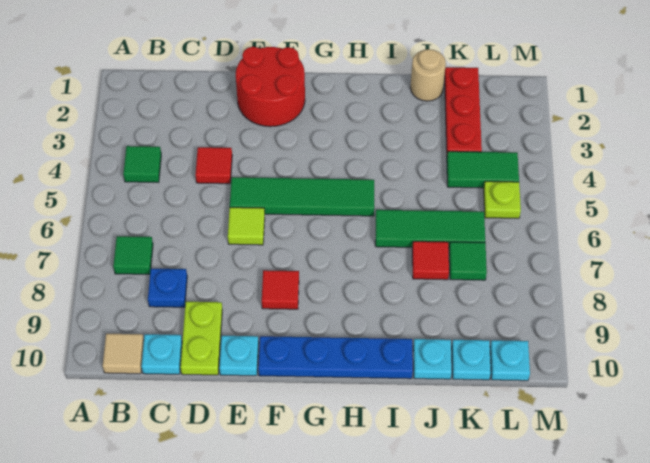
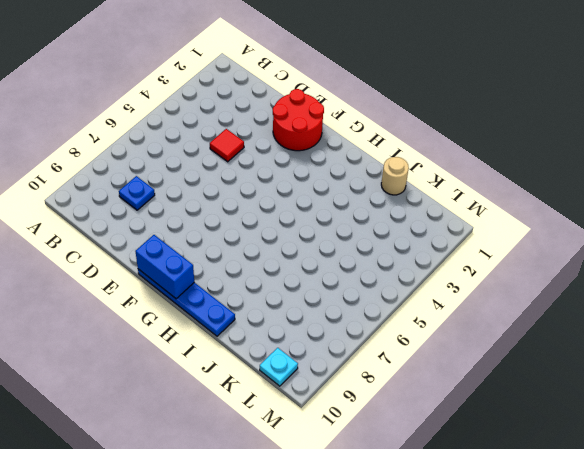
blue brick F10:G10 level 2 -> none
none -> green tile B4 level 1
none -> green tile B7 level 1
none -> tan tile B10 level 1

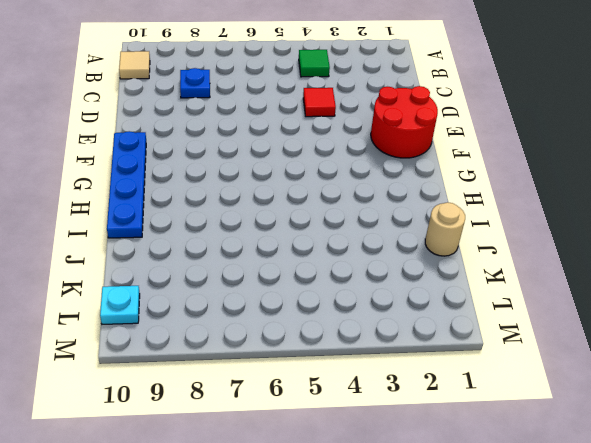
none -> green tile B7 level 1
none -> cyan plate C10 level 1
none -> lime plate D9:D10 level 1

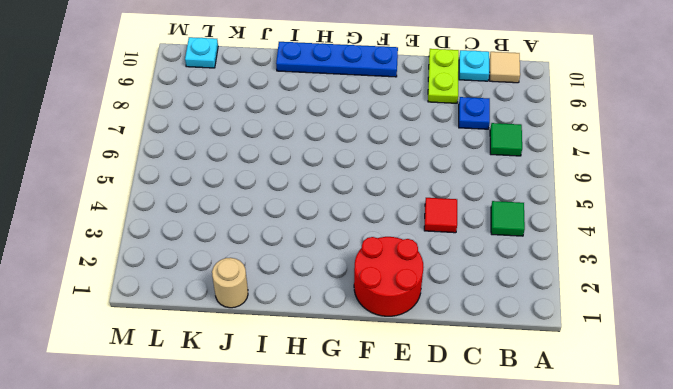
none -> green tile E5:H5 level 1
none -> lime tile E6 level 1
none -> cyan plate E10 level 1

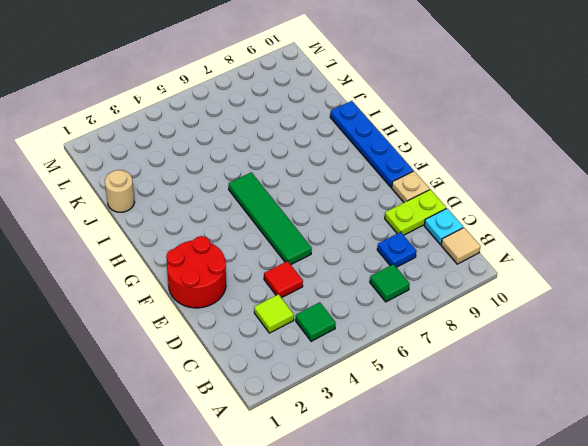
lime tile C3 level 1 -> lime tile E6 level 1
tan plate E10 level 1 -> cyan plate E10 level 1
none -> red tile F8 level 1
none -> green tile I6:K6 level 1
none -> red tile J7 level 1

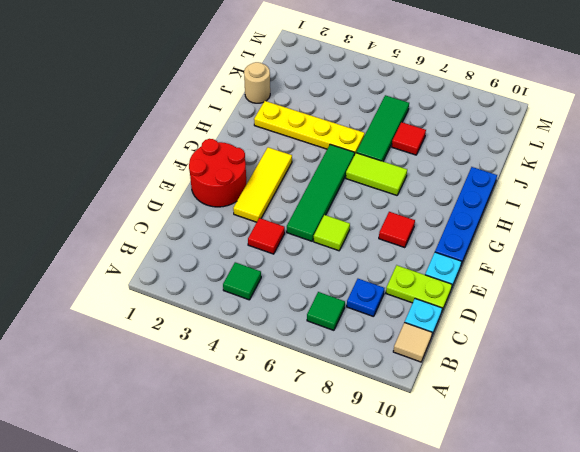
yellow tile E3:G3 level 1 -> none
lime tile H6:H7 level 1 -> none
yellow plate I2:I5 level 1 -> none
none -> cyan plate J10 level 1
none -> red plate K1:K3 level 1
none -> green tile K4:L4 level 1

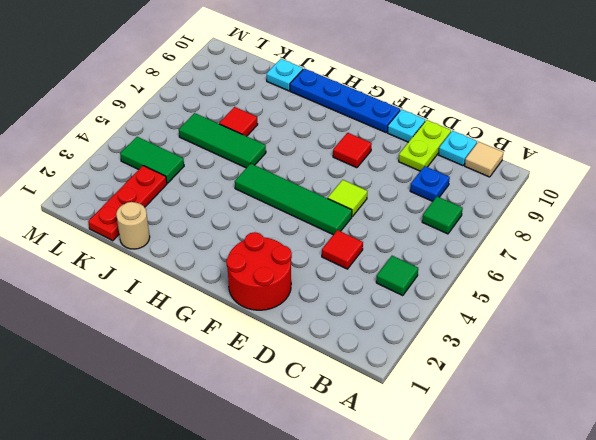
none -> green tile K7 level 1
none -> cyan plate K10 level 1
none -> lime plate L5 level 1

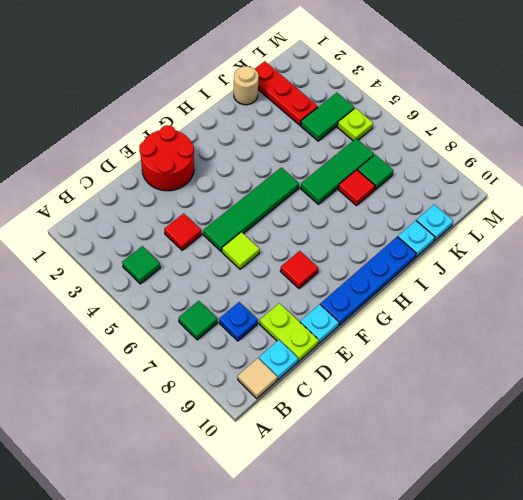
none -> cyan plate L10 level 1

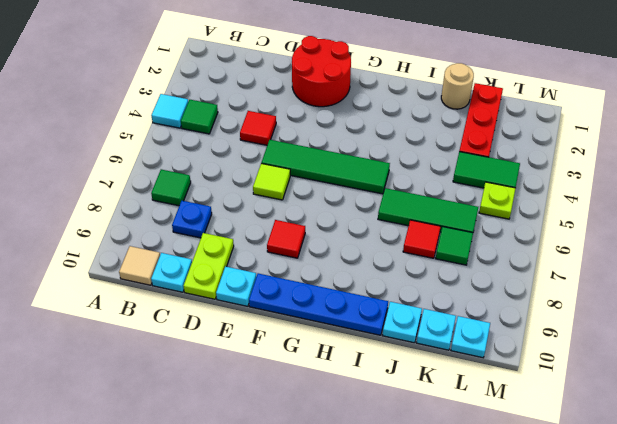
cyan tile A4 level 1 -> none

